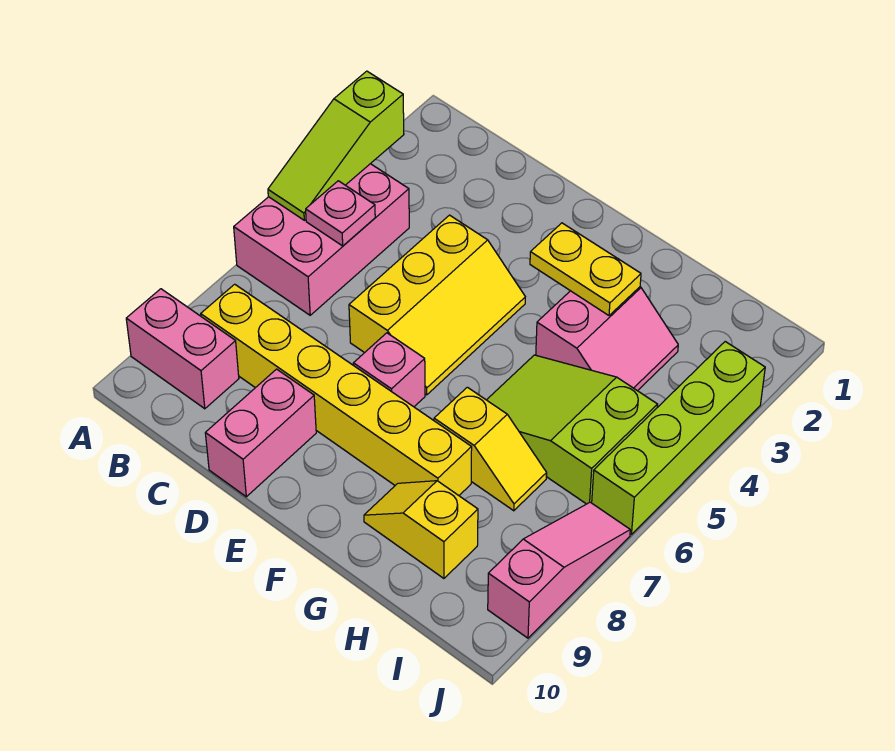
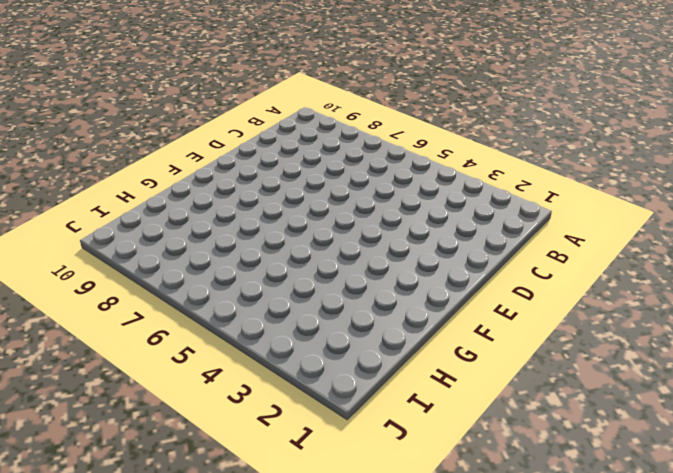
none -> pink brick A4:B6 level 1
none -> pink brick A9:B9 level 1
none -> yellow brick B8:G8 level 1

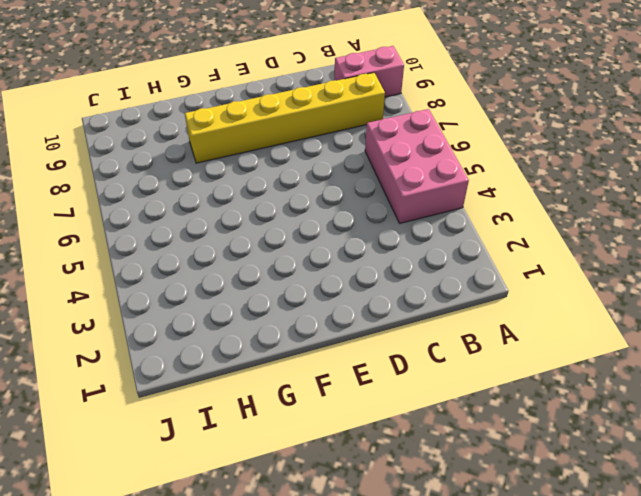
none -> yellow slope D4:E6 level 1 top D
none -> pink brick D9:D10 level 1
none -> pink brick E7 level 1

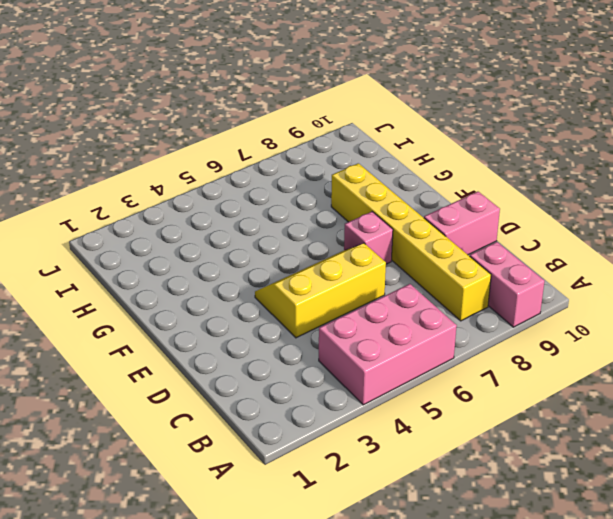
none -> pink slope G3:H4 level 1 top G
none -> lime slope G5:I6 level 1 top I
none -> yellow slope G7:H7 level 1 top G

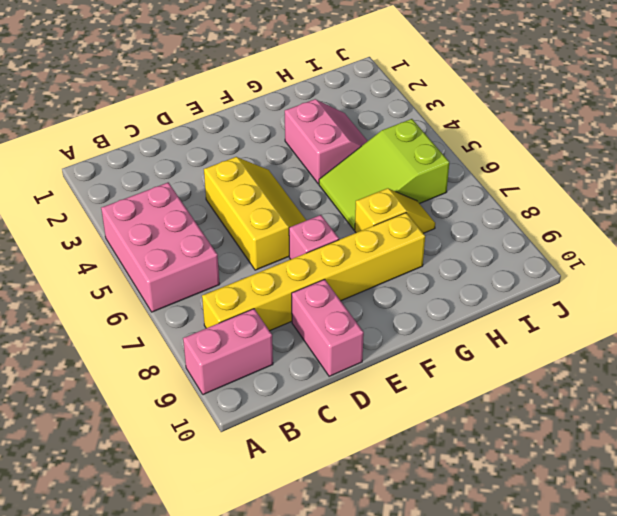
none -> yellow slope G9:H9 level 1 top H
none -> lime brick J3:J6 level 1
none -> pink slope J7:J9 level 1 top 9

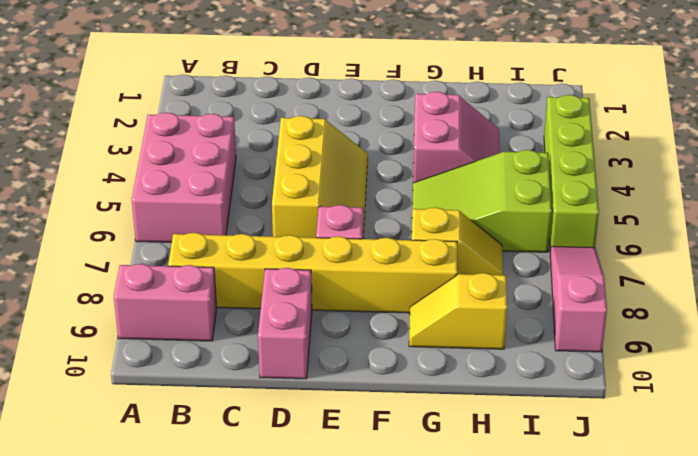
none -> lime slope A3:A5 level 2 top 3
none -> pink plate B5 level 2
none -> yellow plate F3:G3 level 2

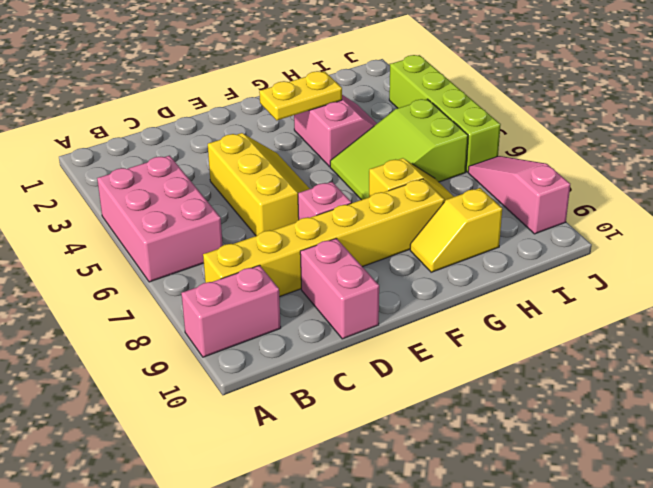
none -> lime slope A3:A5 level 2 top 3
none -> pink plate B5 level 2

